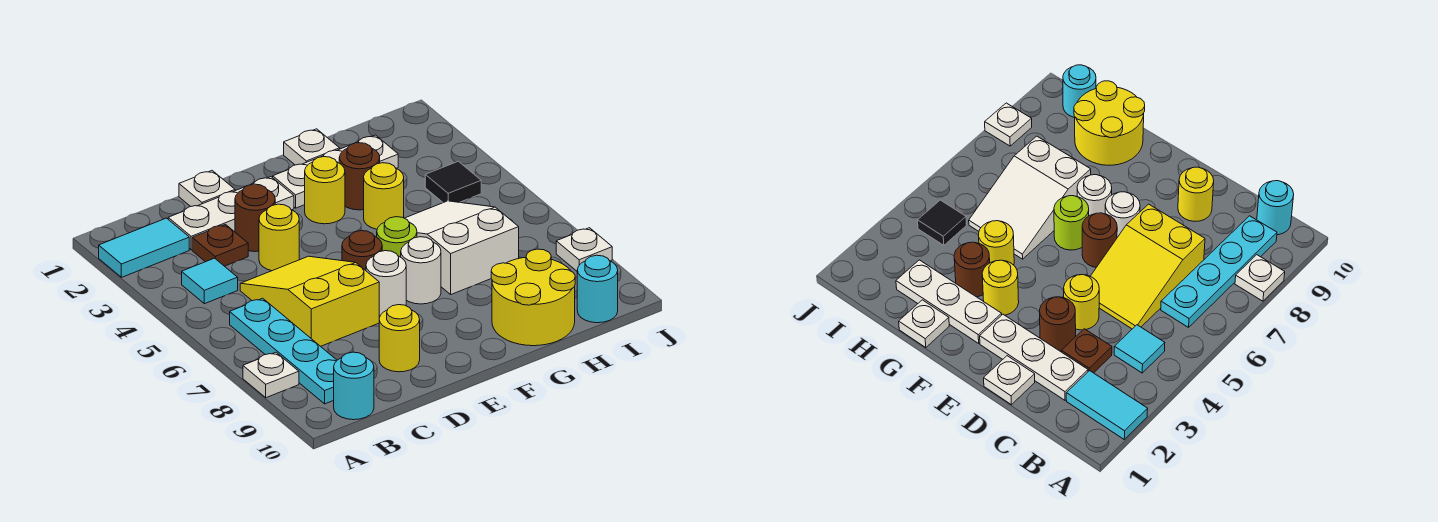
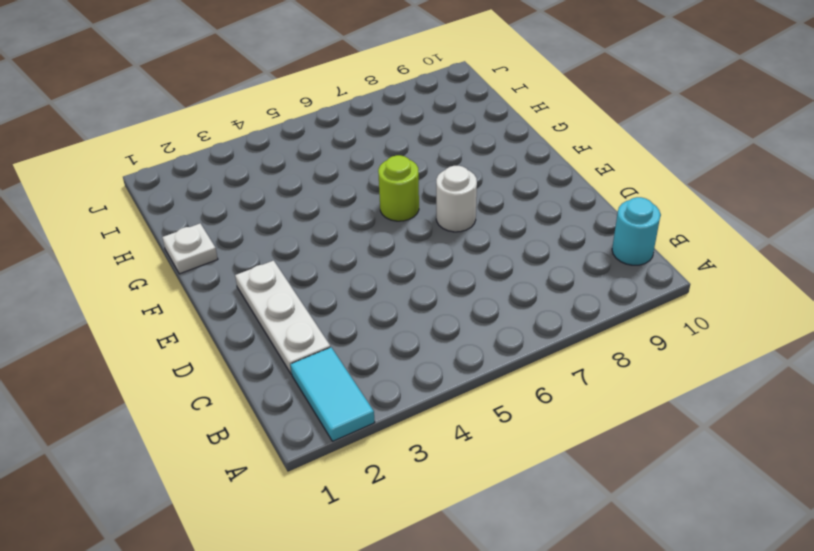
none -> white plate A8 level 1
none -> cyan tile B4 level 1
none -> cyan plate B6:B9 level 1

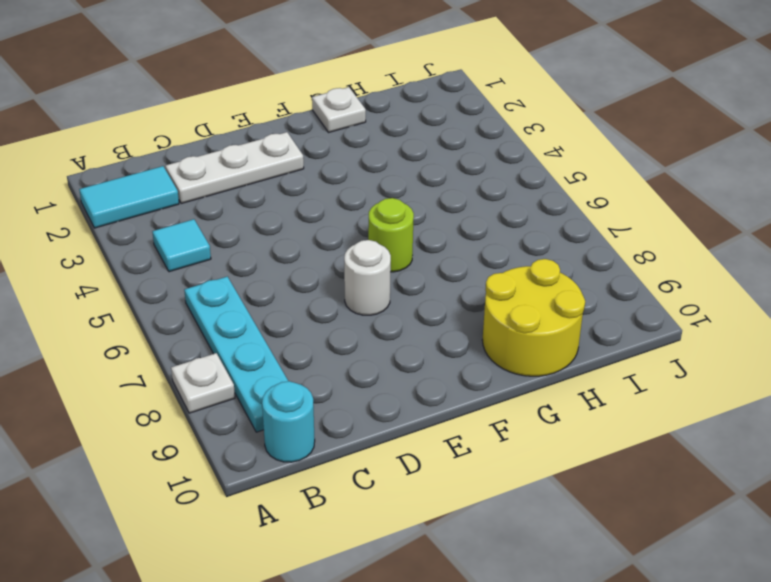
none -> brown plate C3 level 1
none -> yellow slope C5:D7 level 1 top 7
none -> white plate D1 level 1

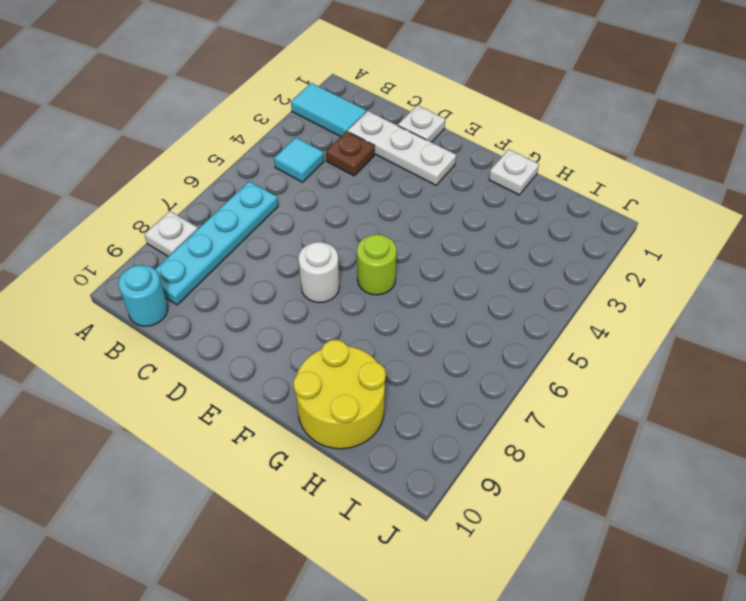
none -> yellow slope C5:D7 level 1 top 7
none -> brown round brick D3 level 1
none -> yellow round brick D4 level 1

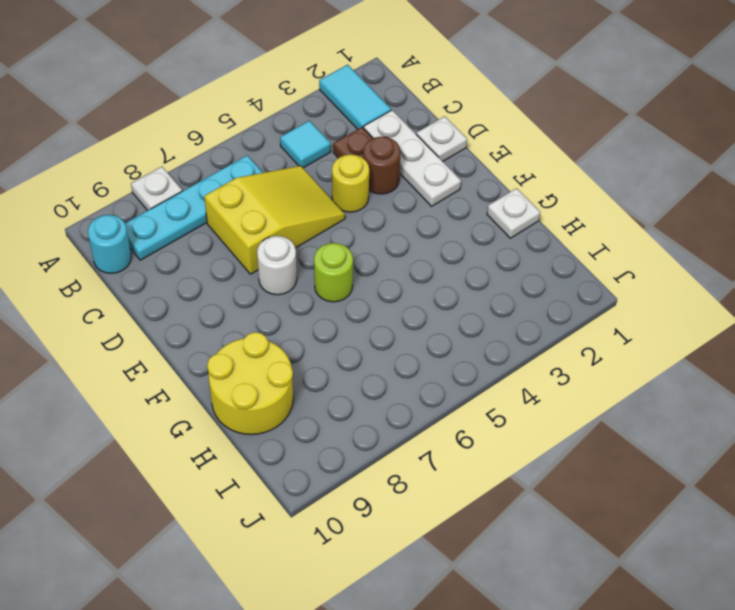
none -> yellow round brick D9 level 1
none -> brown round brick E6 level 1
none -> white plate F2:H2 level 1

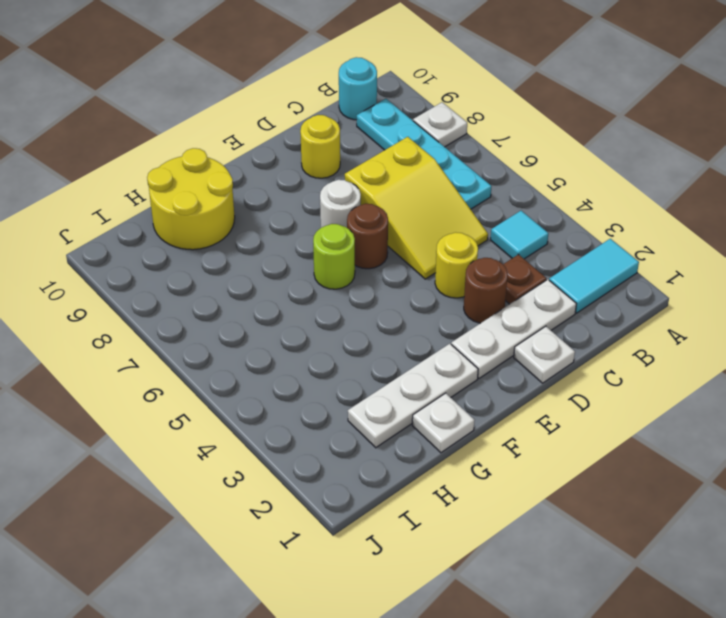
none -> yellow round brick F3 level 1
none -> white round brick F7 level 1
none -> brown round brick G3 level 1

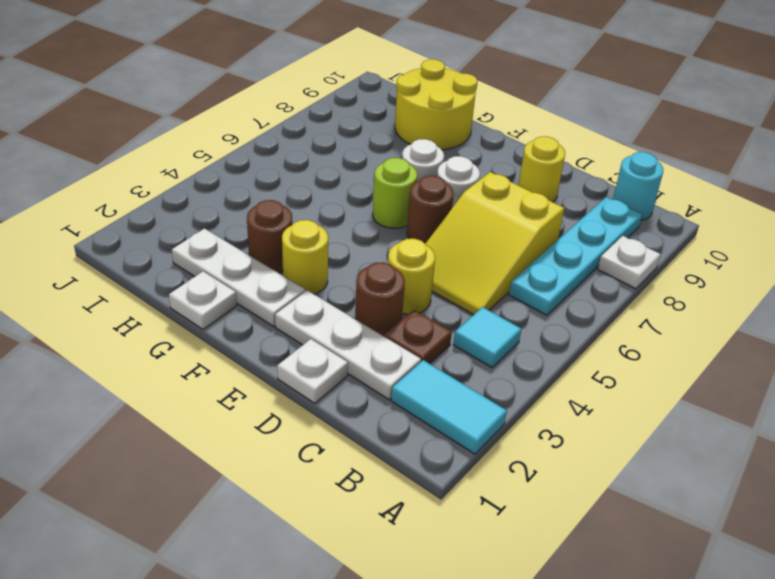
none -> yellow round brick G4 level 1
none -> white slope G5:H7 level 1 top 7
none -> black tile I4 level 1

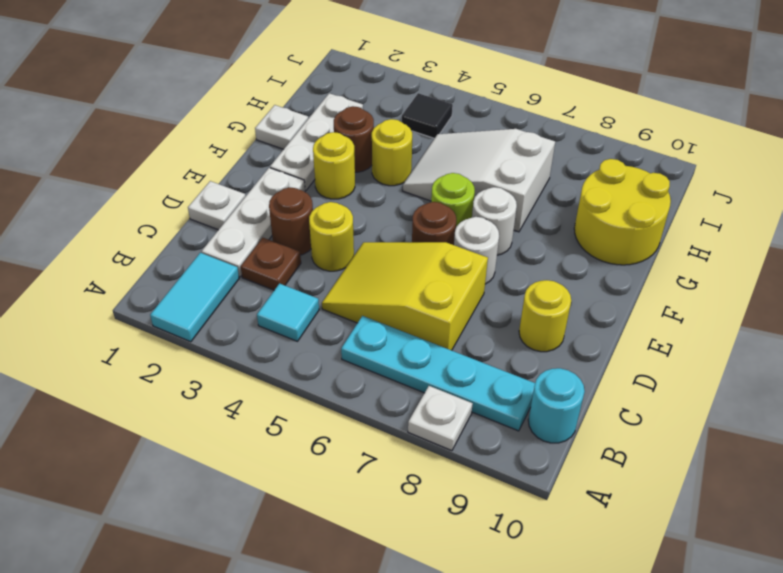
none -> cyan round brick I10 level 1
none -> white plate J8 level 1

